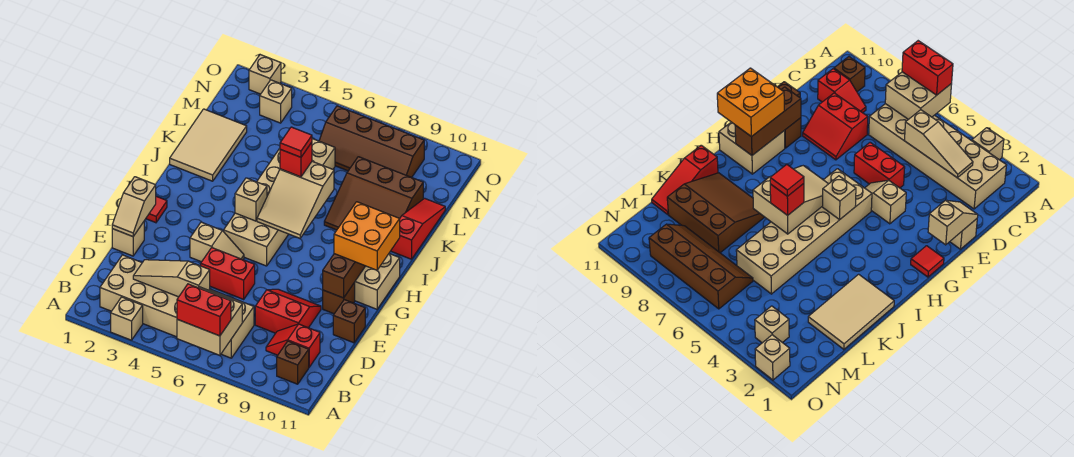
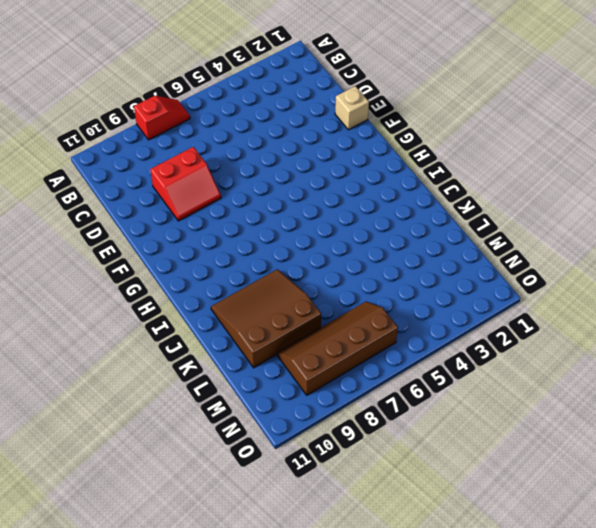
red slope A7:A8 level 1 top 8 -> red slope C9:C10 level 1 top 10
none -> tan brick A3 level 1
none -> tan brick B2:C7 level 1
none -> brown brick B10 level 1

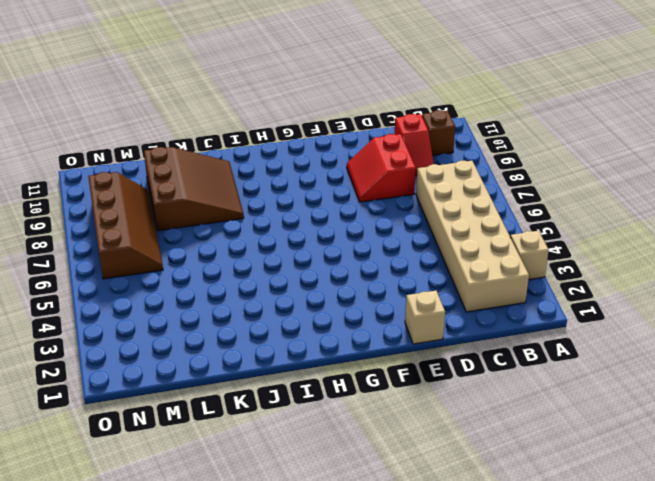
none -> red brick E5:E6 level 1
none -> brown brick E11 level 1
none -> tan slope F4:F5 level 1 top 4

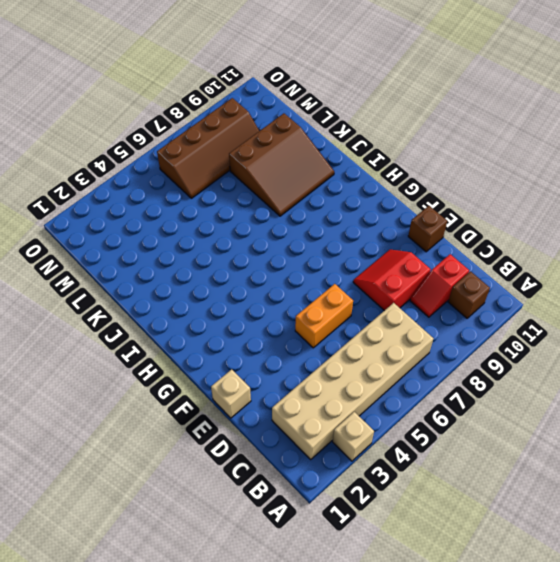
orange brick E5:E6 level 1 -> red brick E5:E6 level 1
none -> tan slope F4:F5 level 1 top 4
none -> brown brick F10 level 1
none -> red tile G1 level 1

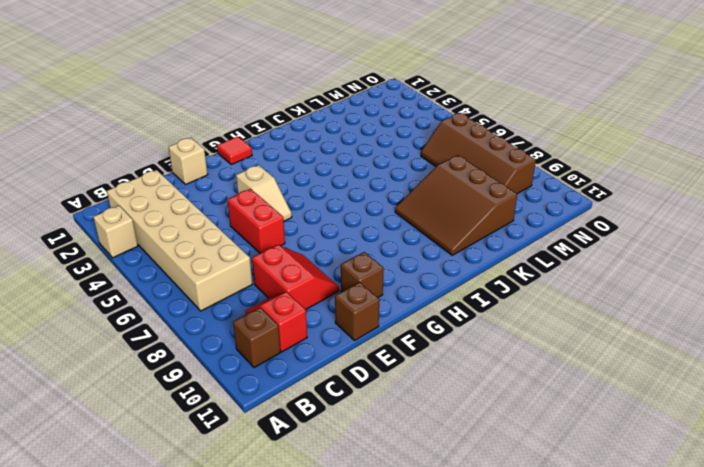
none -> tan brick G5:L6 level 1
none -> tan brick G10:H11 level 1
none -> tan tile J1:L2 level 1

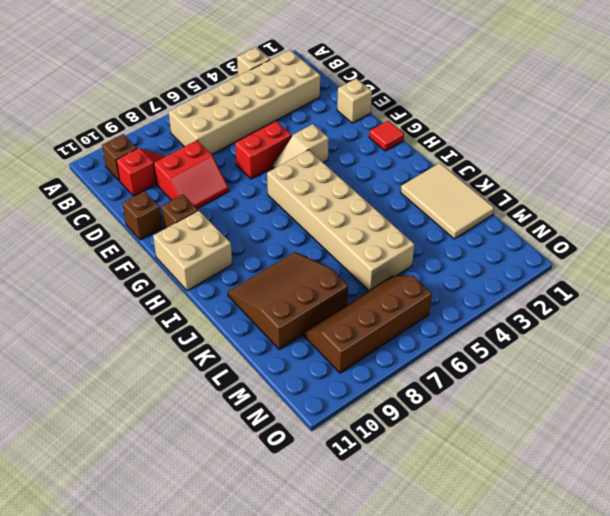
none -> red slope J11:L11 level 1 top J
none -> tan brick N3 level 1
none -> tan brick O2 level 1

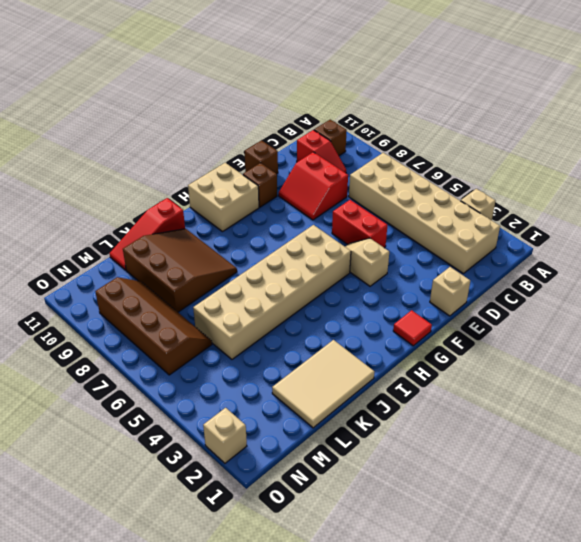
none -> tan brick N3 level 1
none -> tan brick A6:B7 level 2
none -> tan slope C3:C5 level 2 top 5

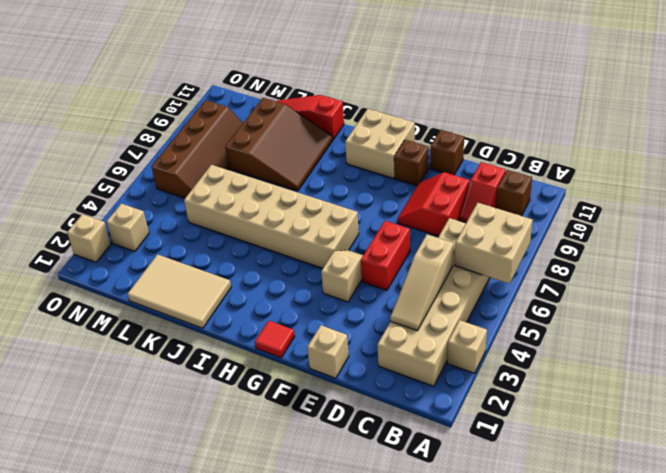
none -> tan slope E1:F1 level 2 top F
none -> brown brick F10:H10 level 2
none -> tan brick H5 level 2

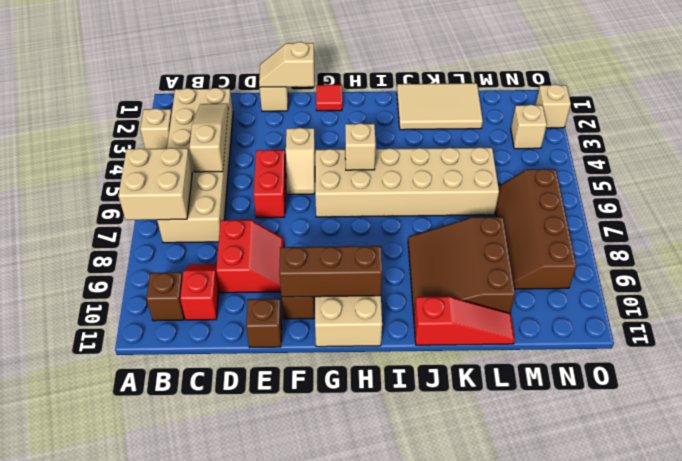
none -> tan slope H6:J7 level 2 top J
none -> red brick A6:A7 level 3
none -> orange brick G10:H11 level 3

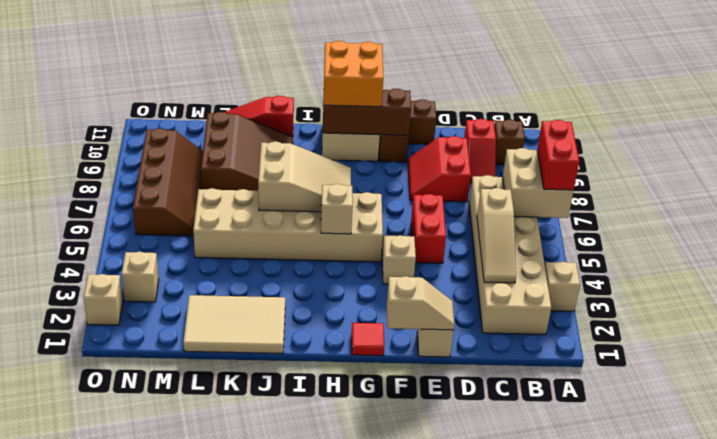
none -> red brick J6 level 3
none -> red tile J6 level 4

